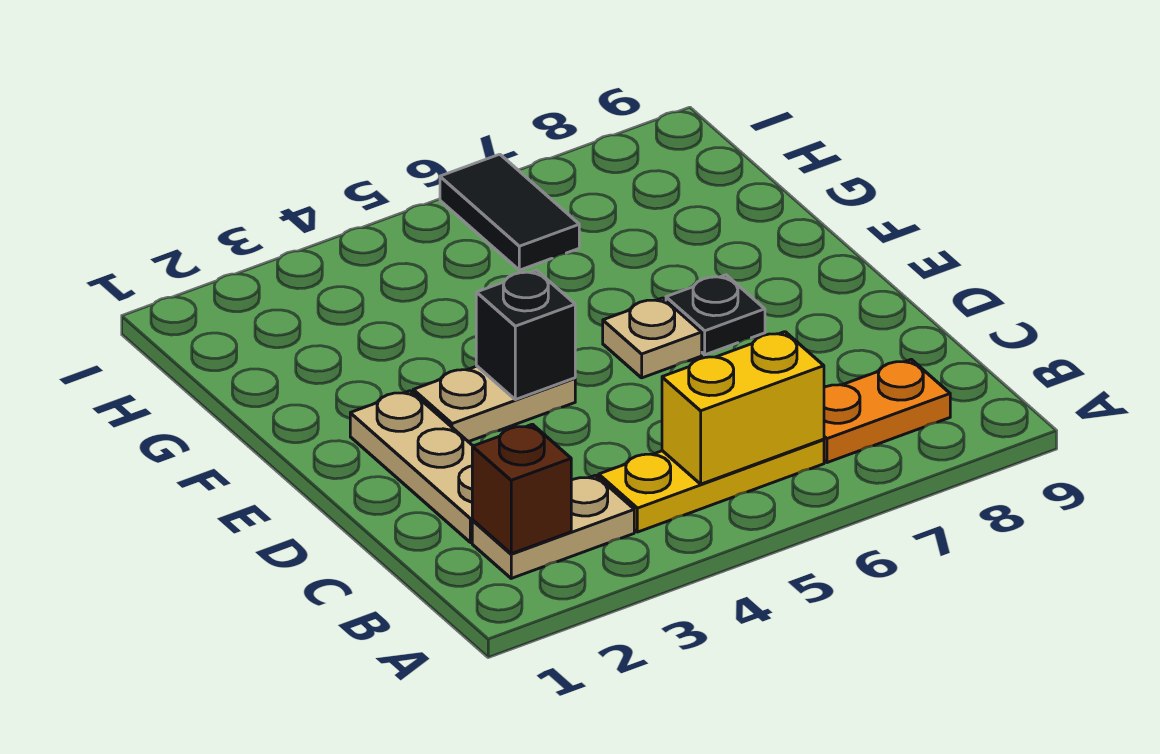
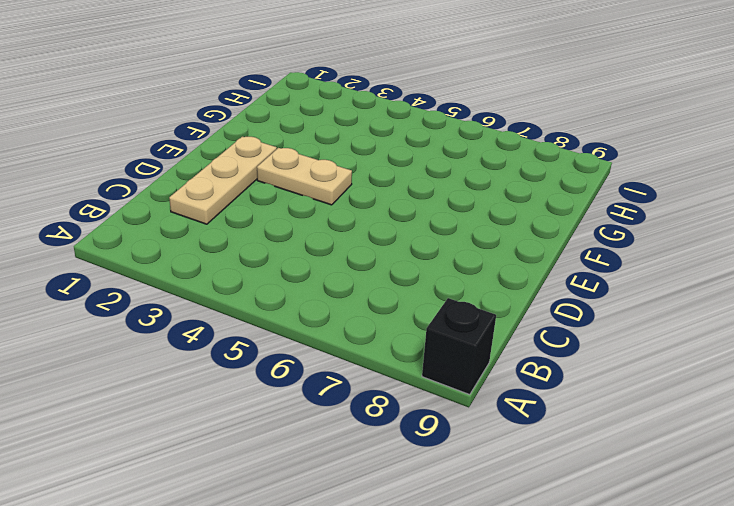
black brick A9 level 1 -> black brick E4 level 2
none -> tan plate B2:B3 level 1
none -> yellow plate B4:B6 level 1

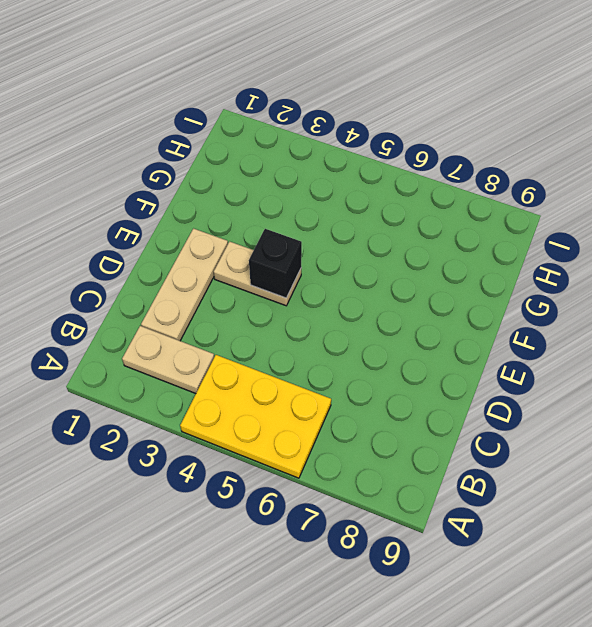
yellow plate A4:B6 level 1 -> yellow plate B4:B6 level 1
none -> orange plate B7:B8 level 1
none -> tan plate E6 level 1

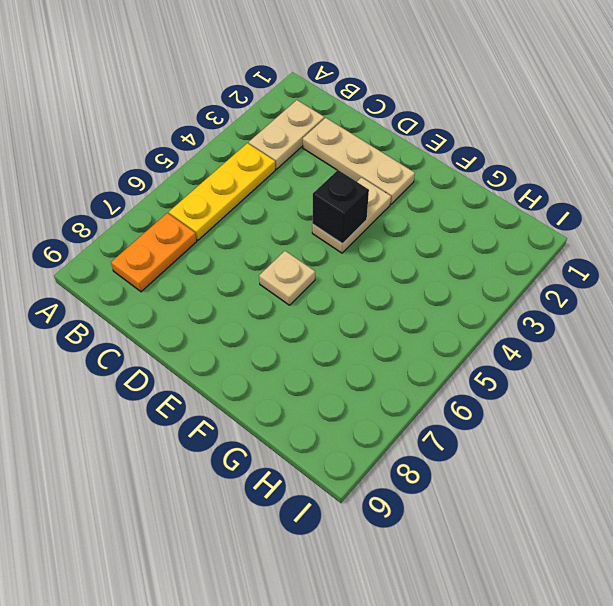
none -> black plate E7 level 1
none -> black tile H6:I6 level 1

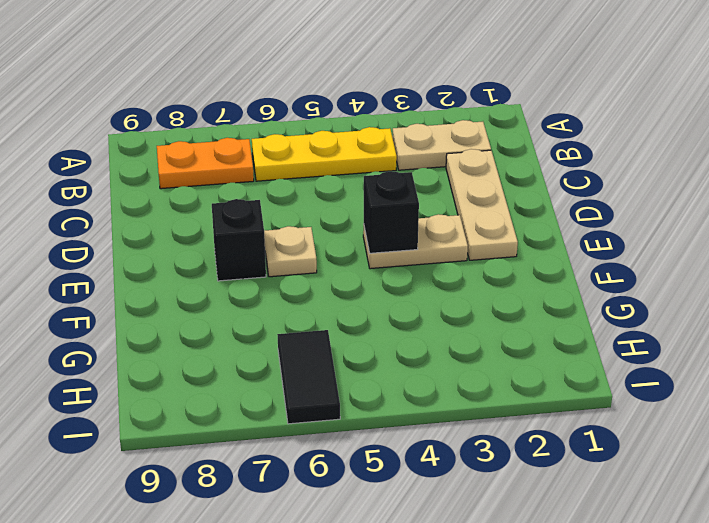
black brick E7 level 1 -> black plate E7 level 1
none -> brown brick B2 level 2
none -> yellow brick B5:B6 level 2

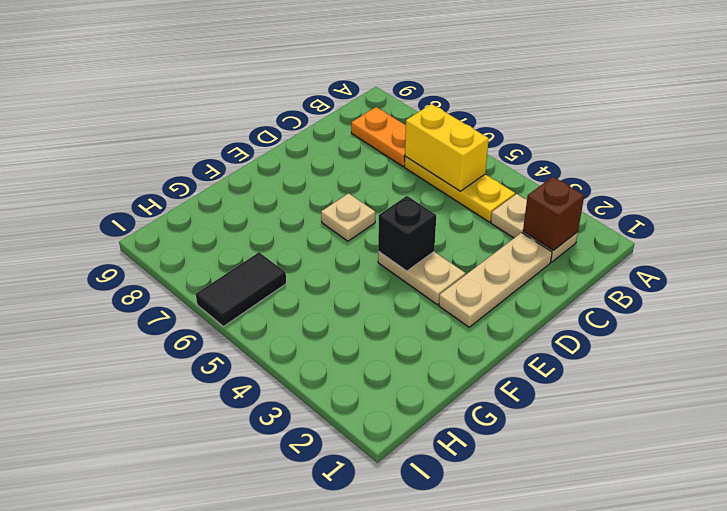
none -> black plate E7 level 1

